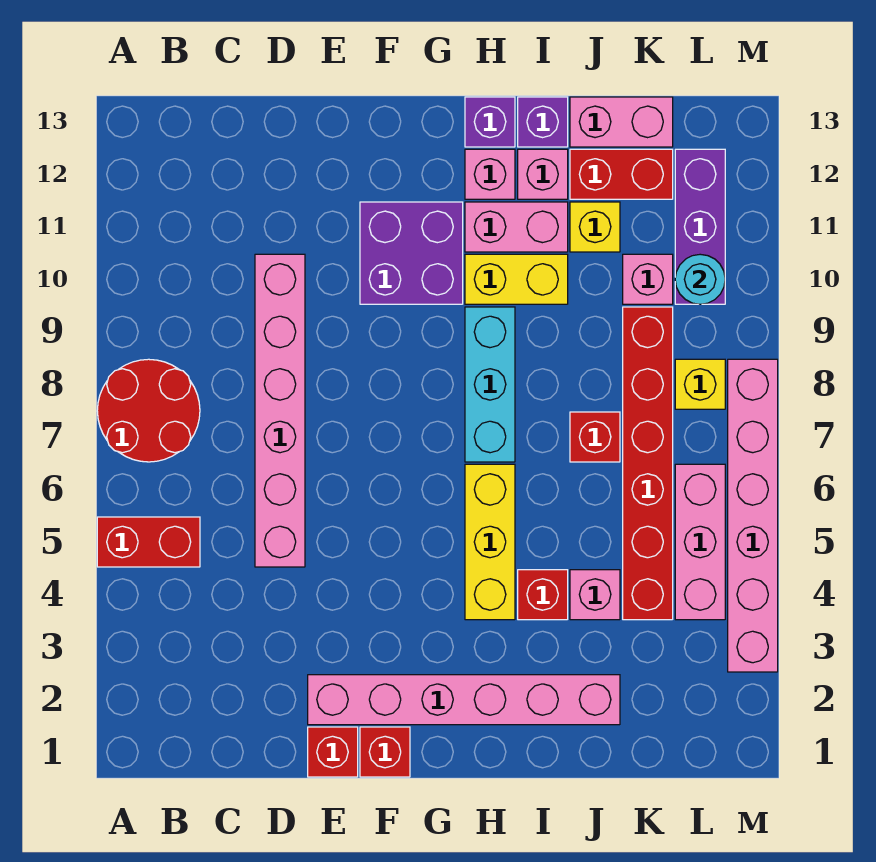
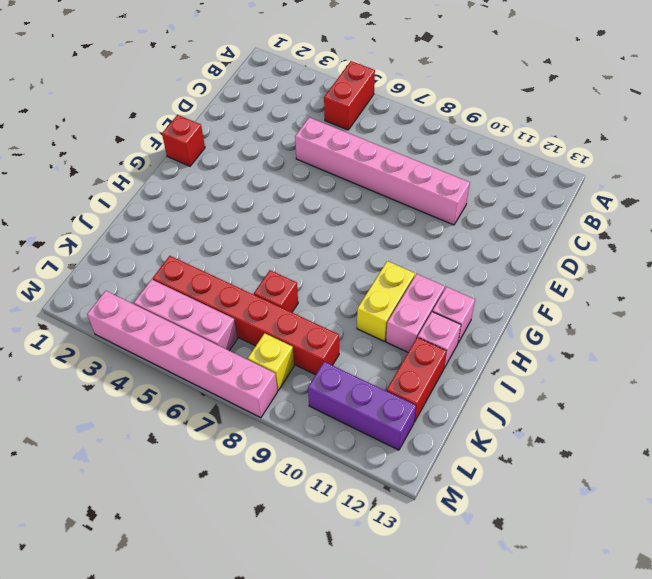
none -> red round brick A7:B8 level 1
none -> red brick E1 level 1
none -> pink brick E2:J2 level 1

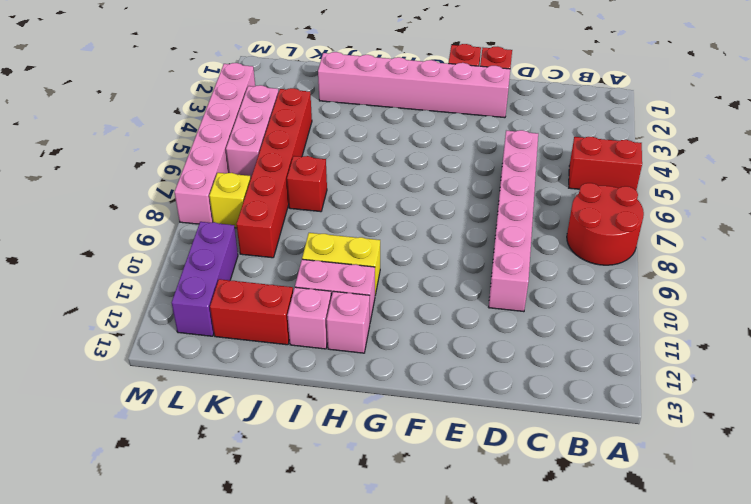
none -> purple brick F10:G11 level 1
none -> yellow brick H4:H6 level 1
none -> cyan brick H7:H9 level 1

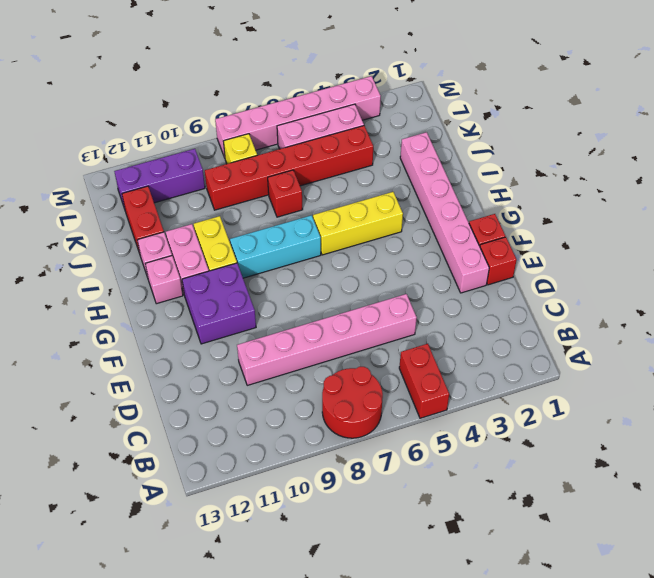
none -> purple brick H13 level 1
none -> red brick I4 level 1
none -> purple brick I13 level 1

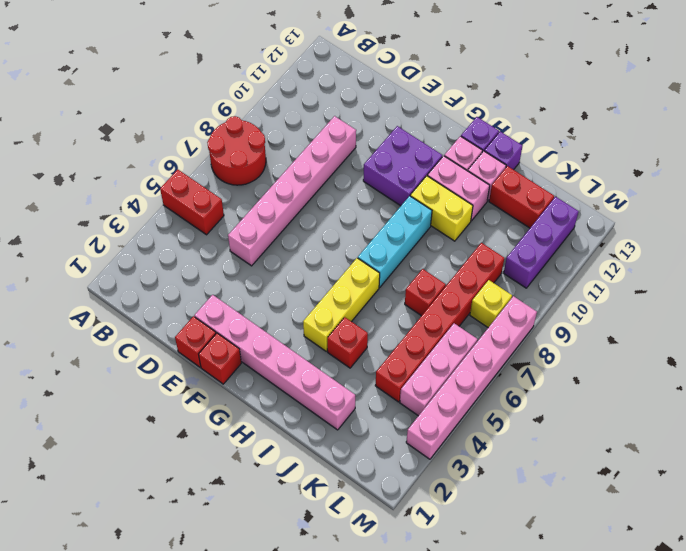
none -> pink brick J4 level 1
none -> yellow brick J11 level 1
none -> pink brick J13:K13 level 1

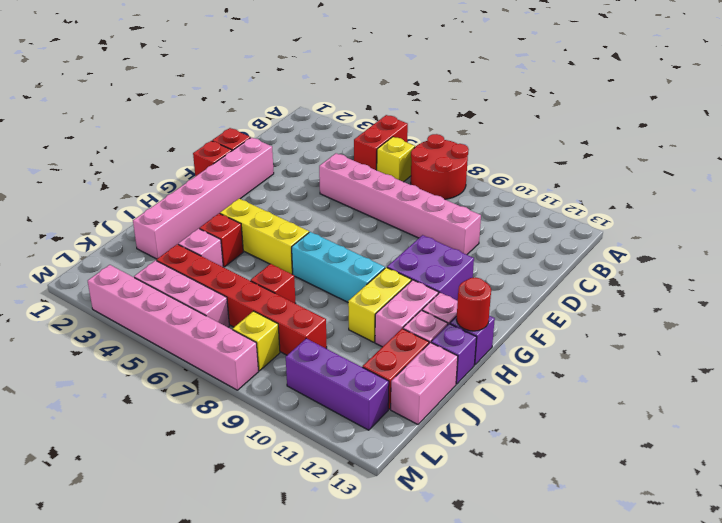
yellow brick B6 level 1 -> yellow brick J11 level 1
red round brick H13 level 2 -> none
none -> pink brick K10 level 1
none -> cyan round brick L10 level 2

